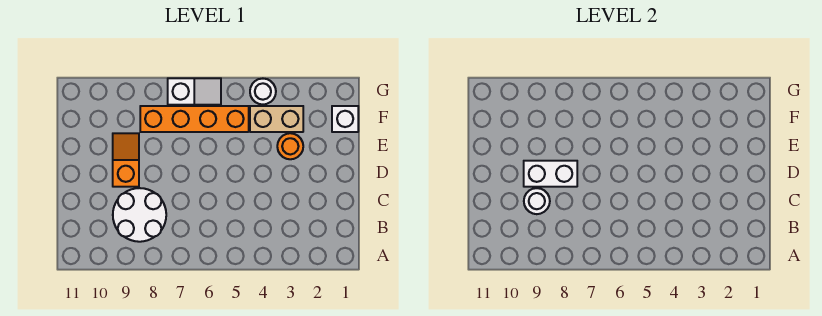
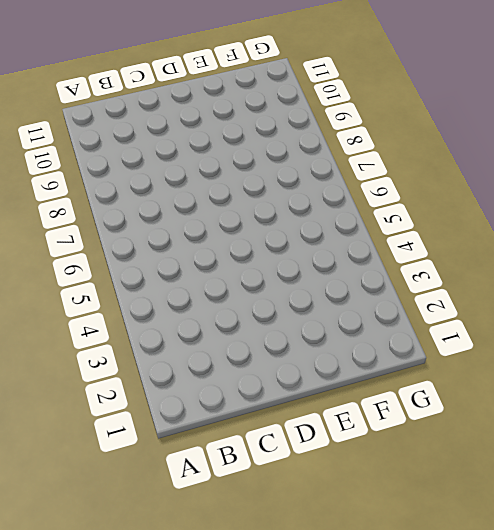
none -> white round brick B8:C9 level 1
none -> orange slope D9:E9 level 1 top D

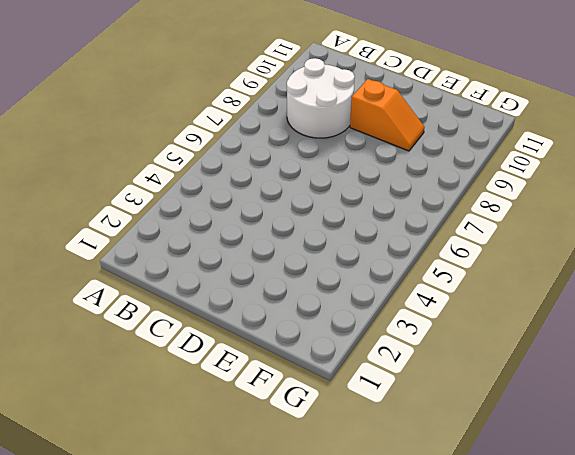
none -> orange round brick E3 level 1
none -> white brick F1 level 1

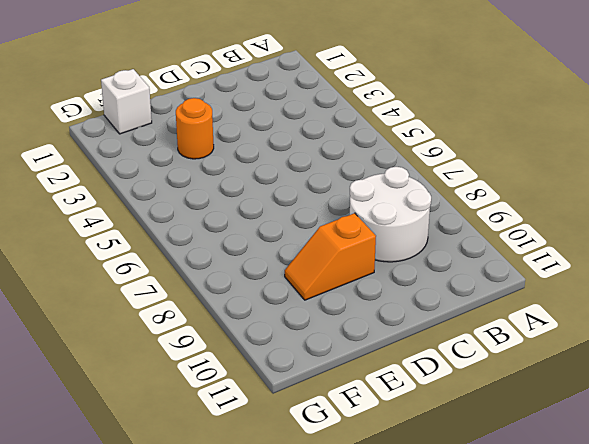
none -> tan brick F3:F4 level 1
none -> orange brick F5:F8 level 1

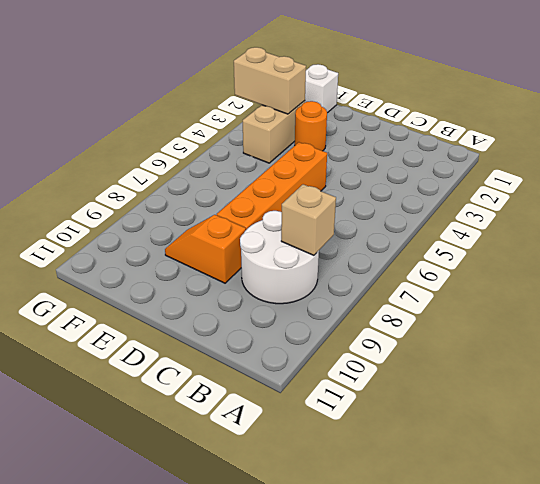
tan brick B8 level 2 -> none
orange brick D5:D8 level 1 -> orange brick F5:F8 level 1
tan brick F3:G3 level 2 -> none
none -> white round brick G4 level 1
none -> white slope G6:G7 level 1 top 7

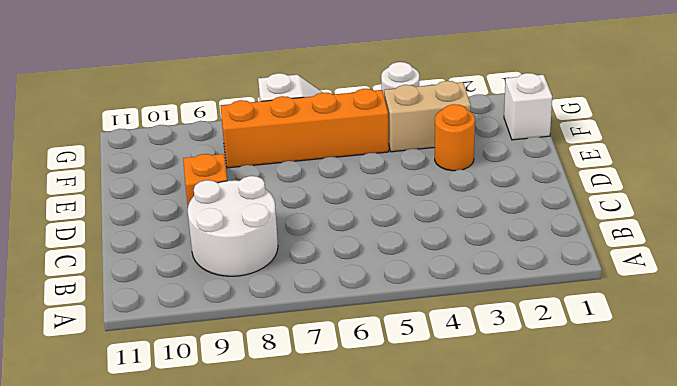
none -> white round brick C9 level 2
none -> white brick D8:D9 level 2

